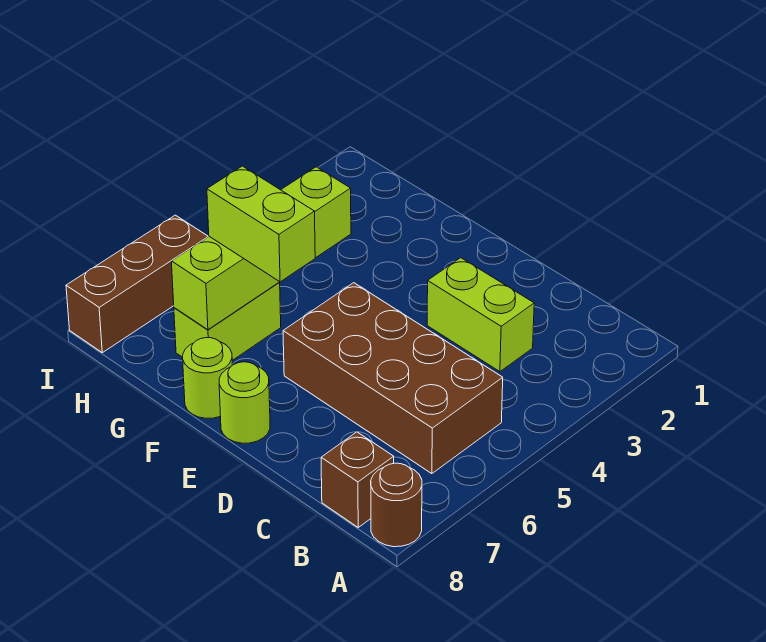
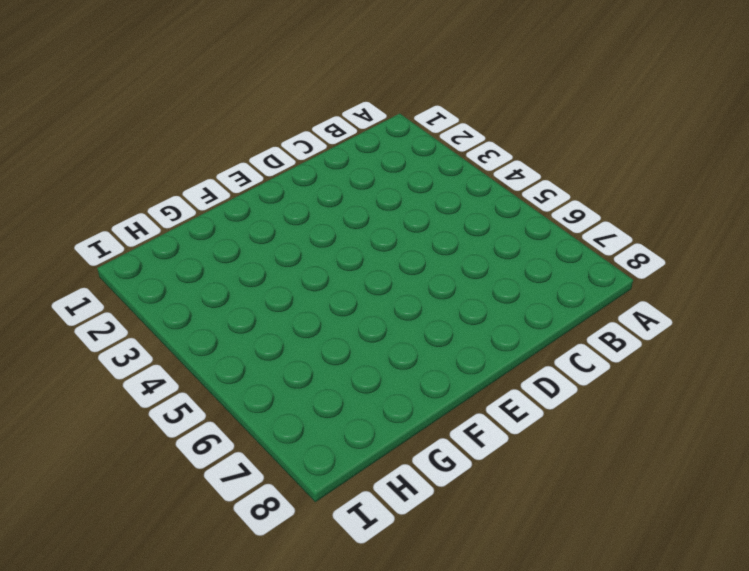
none -> brown round brick A8 level 1
none -> brown brick B5:E6 level 1

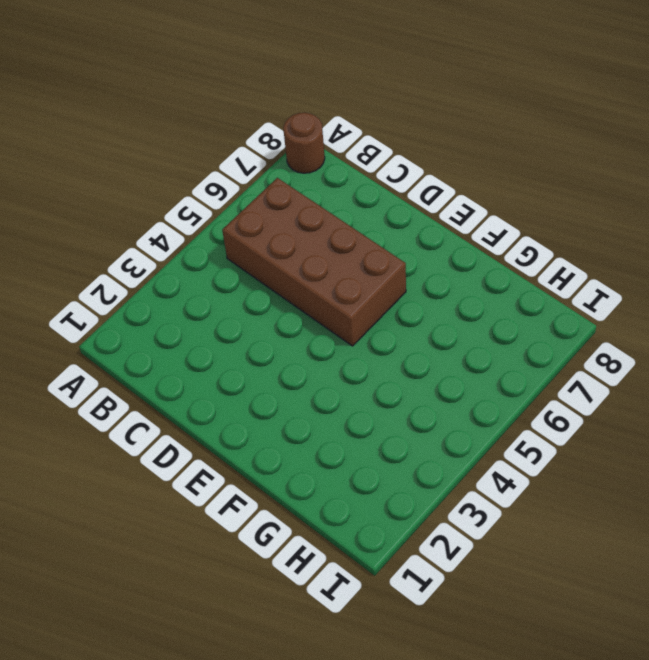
none -> brown brick B8 level 1
none -> lime brick C3:D3 level 1

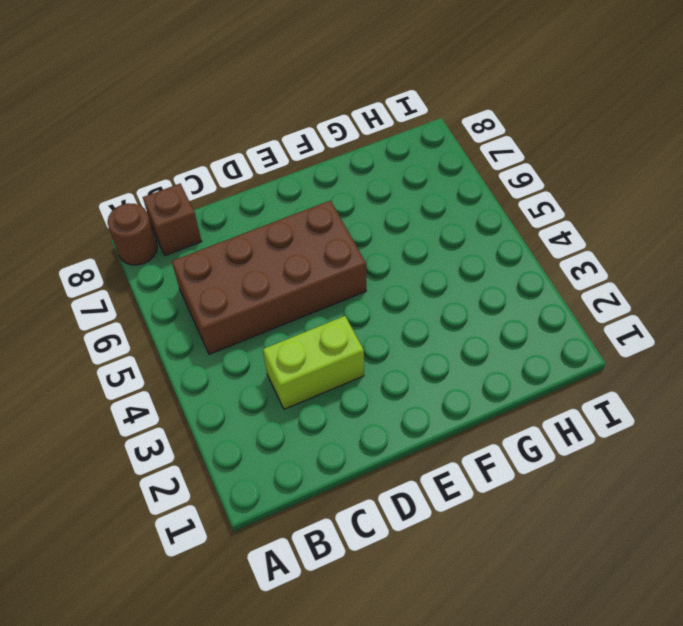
none -> lime round brick E8 level 1
none -> lime round brick F8 level 1

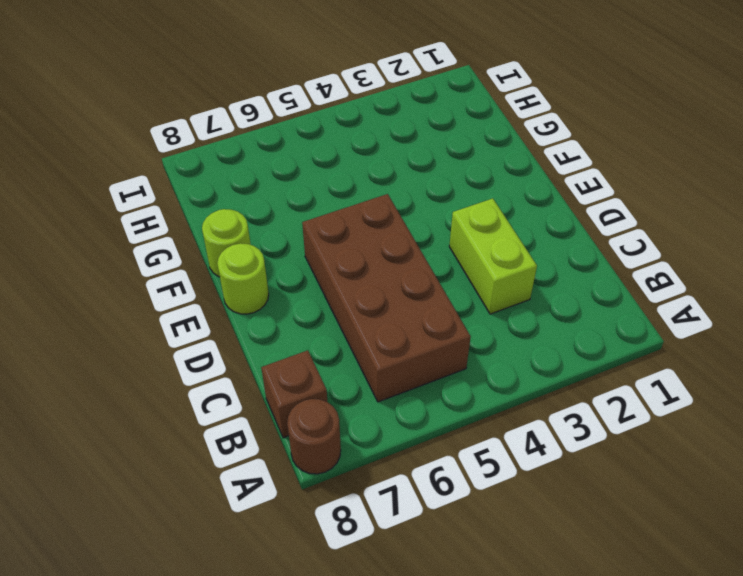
none -> lime brick G6:G7 level 1
none -> brown brick I6:I8 level 1

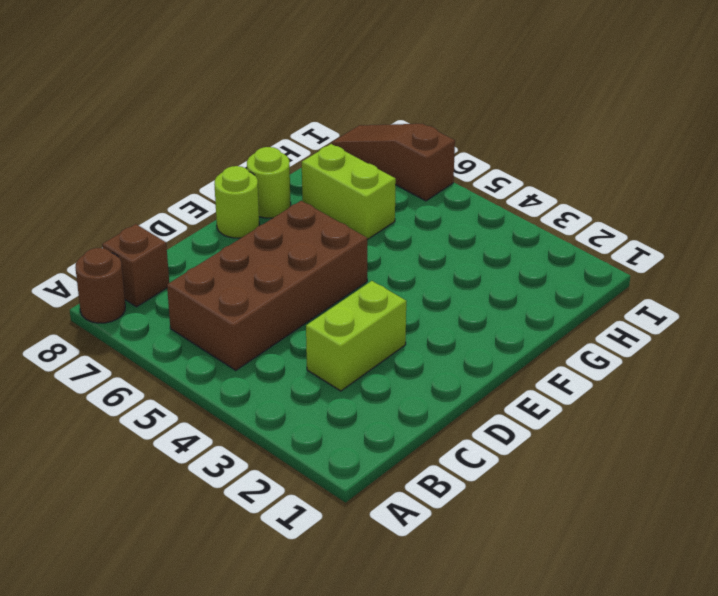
brown slope I6:I8 level 1 top 6 -> brown brick I6:I8 level 1
none -> lime brick G4:G7 level 2
none -> lime brick F6:G6 level 3

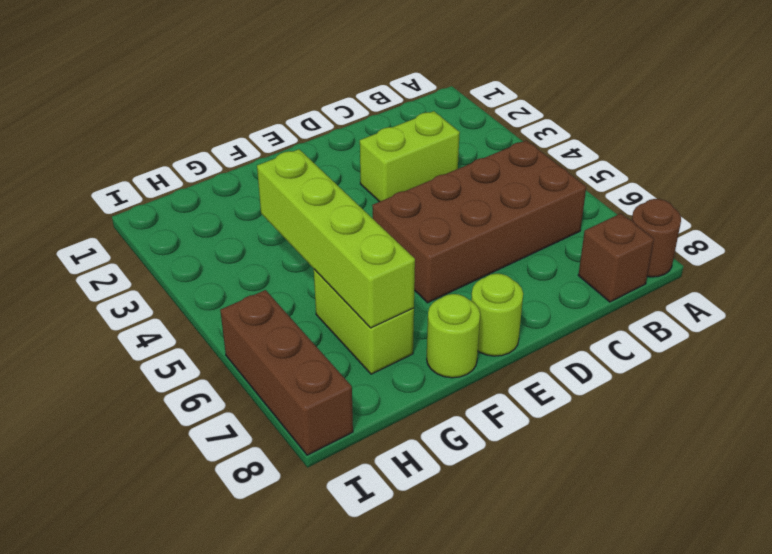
none -> lime brick F6:G6 level 3

